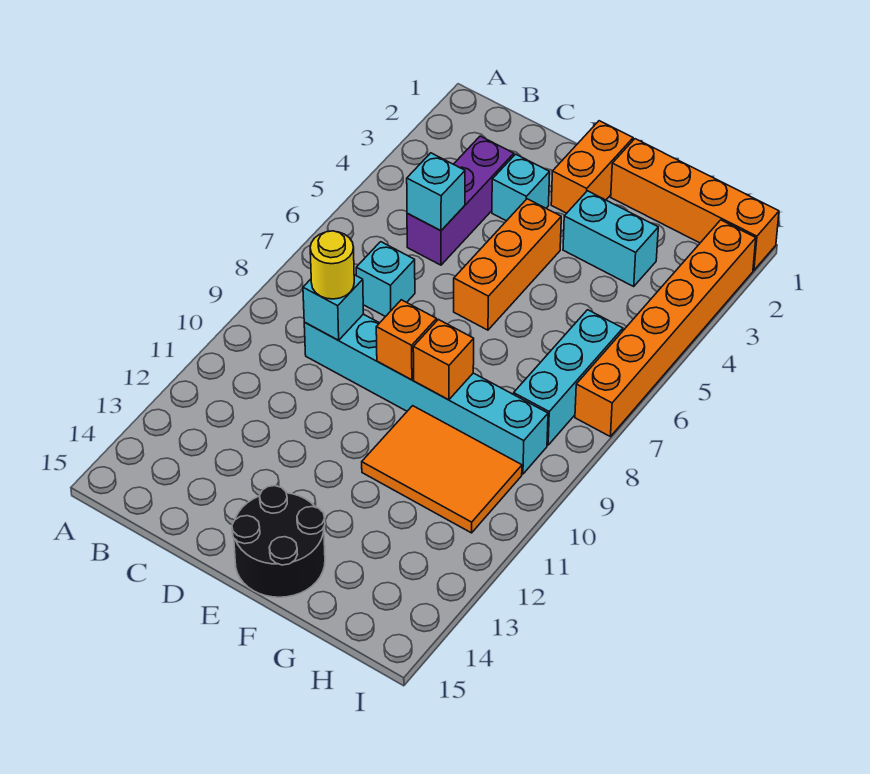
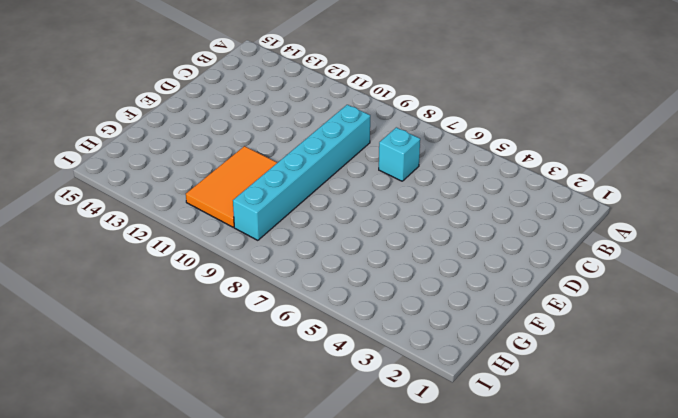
none -> purple brick C3:C5 level 1
none -> cyan brick D3 level 1
none -> orange brick E1:E2 level 1

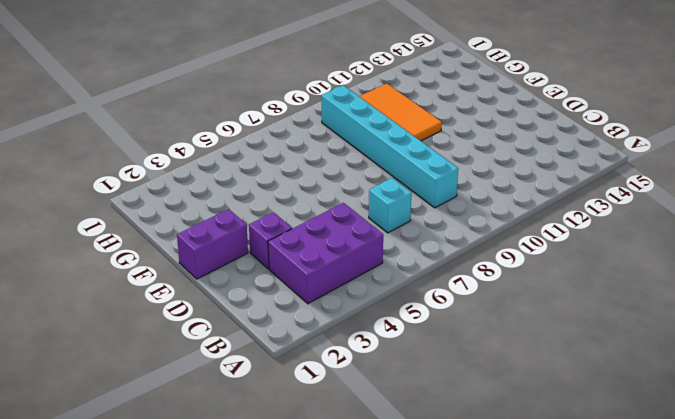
purple brick B3:C5 level 1 -> purple brick C3:C5 level 1
purple brick D3 level 1 -> cyan brick D3 level 1
purple brick E1:E2 level 1 -> orange brick E1:E2 level 1
none -> orange brick E4:E6 level 1
none -> black round brick E14:F15 level 1
none -> orange brick F1:I1 level 1

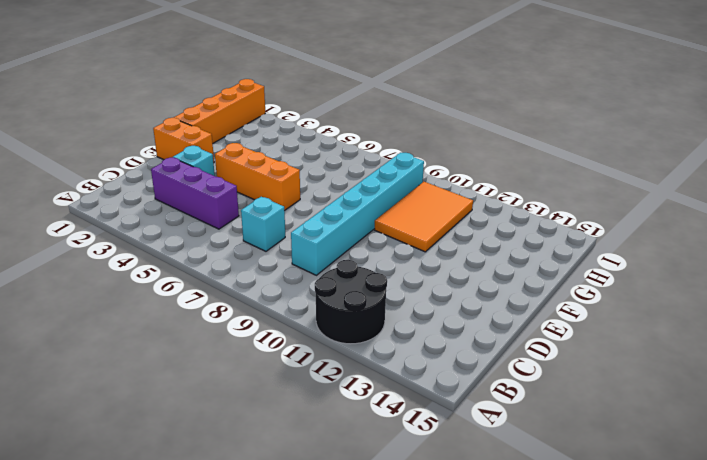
black round brick A11:B12 level 1 -> black round brick E14:F15 level 1
none -> cyan brick F3:G3 level 1
none -> cyan brick H6:H8 level 1
none -> orange brick I2:I7 level 1

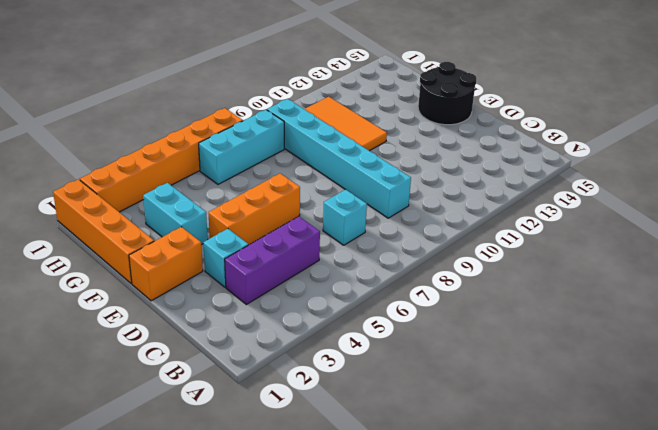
none -> cyan brick C5 level 2
none -> cyan brick C9 level 2
none -> orange brick E9 level 2

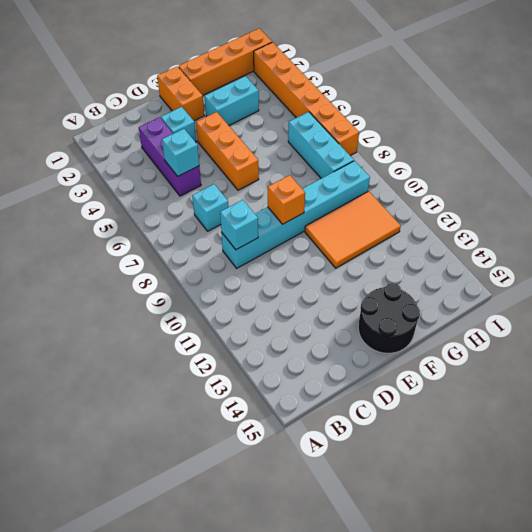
none -> orange brick F9 level 2
none -> yellow round brick C9 level 3

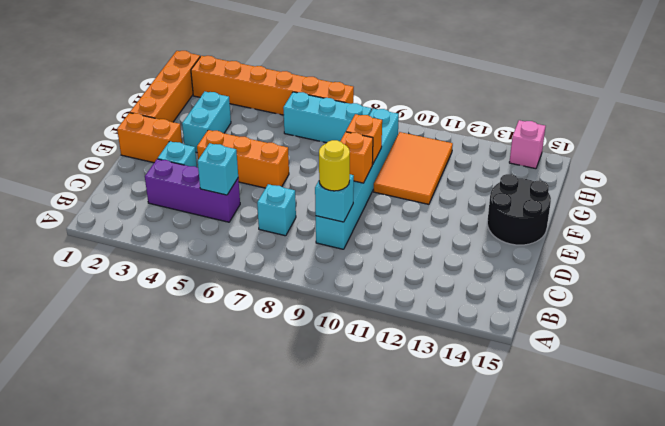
pink brick I14 level 1 -> none

